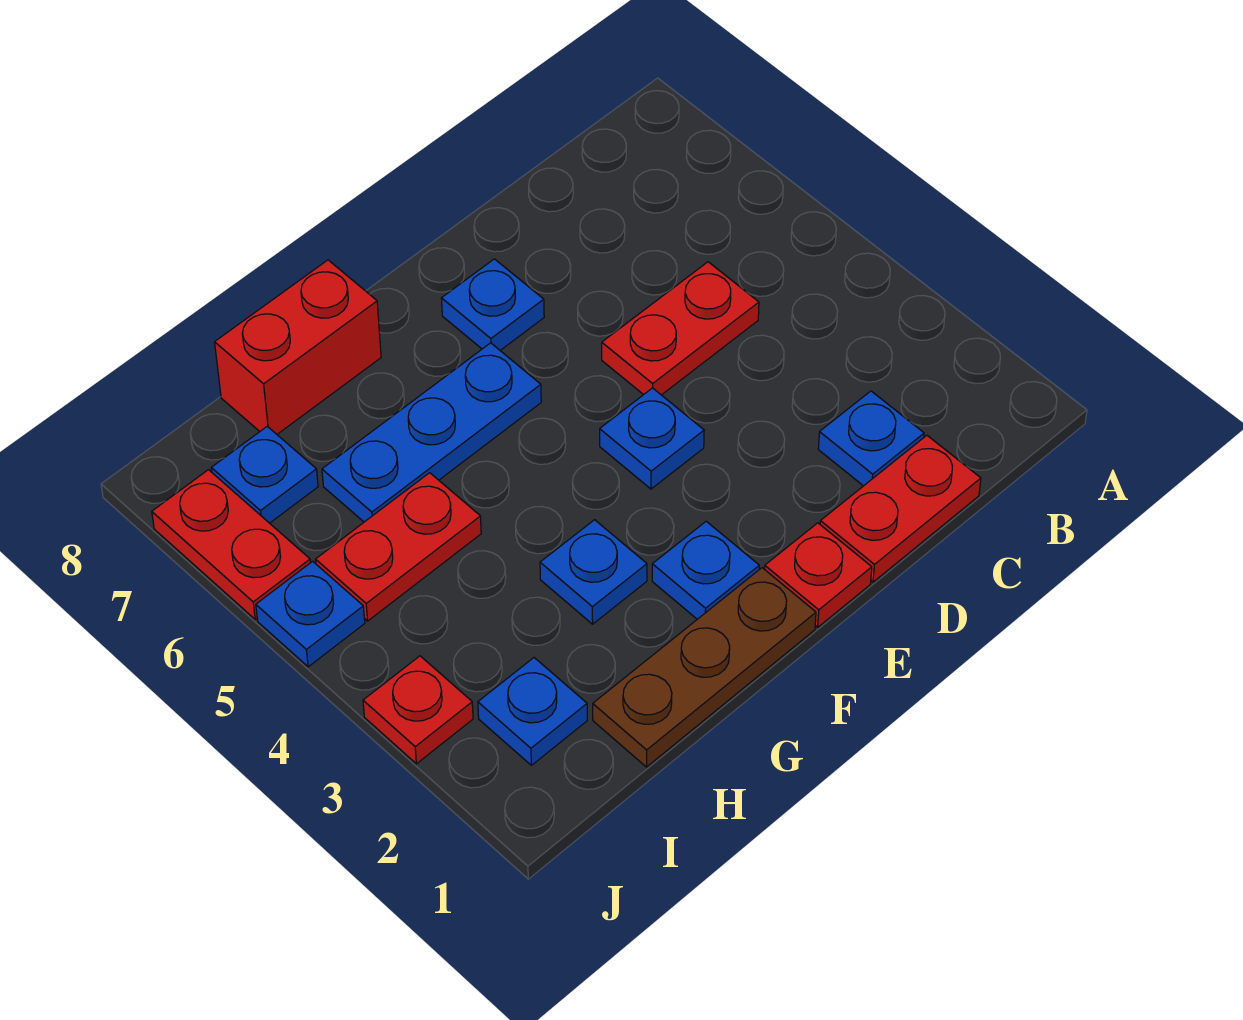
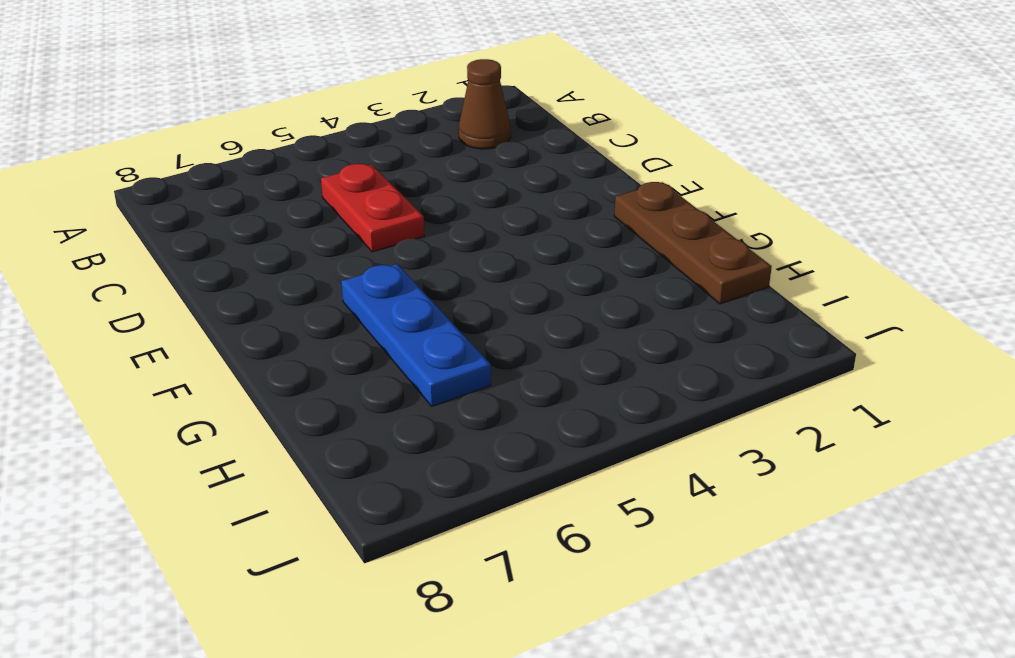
brown cone B2 level 1 -> none
none -> red plate C1:D1 level 1
none -> blue plate C2 level 1
none -> red plate E1 level 1

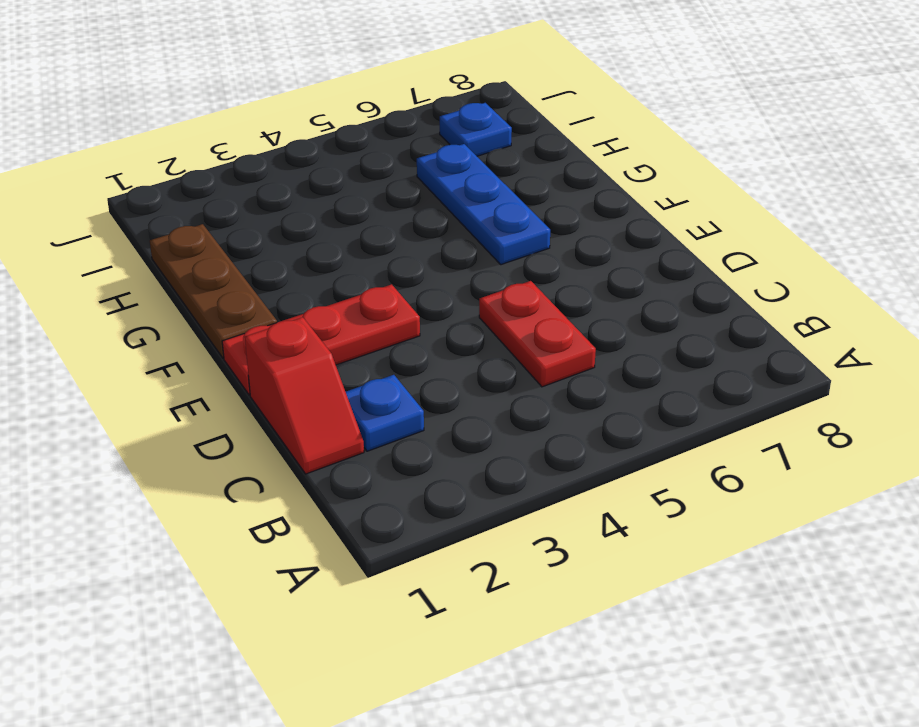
red slope C1:D1 level 1 top D -> red plate C1:D1 level 1
red plate E1:E3 level 1 -> red plate E1 level 1
none -> blue plate E4 level 1
none -> blue plate E7 level 1
none -> blue plate F2 level 1

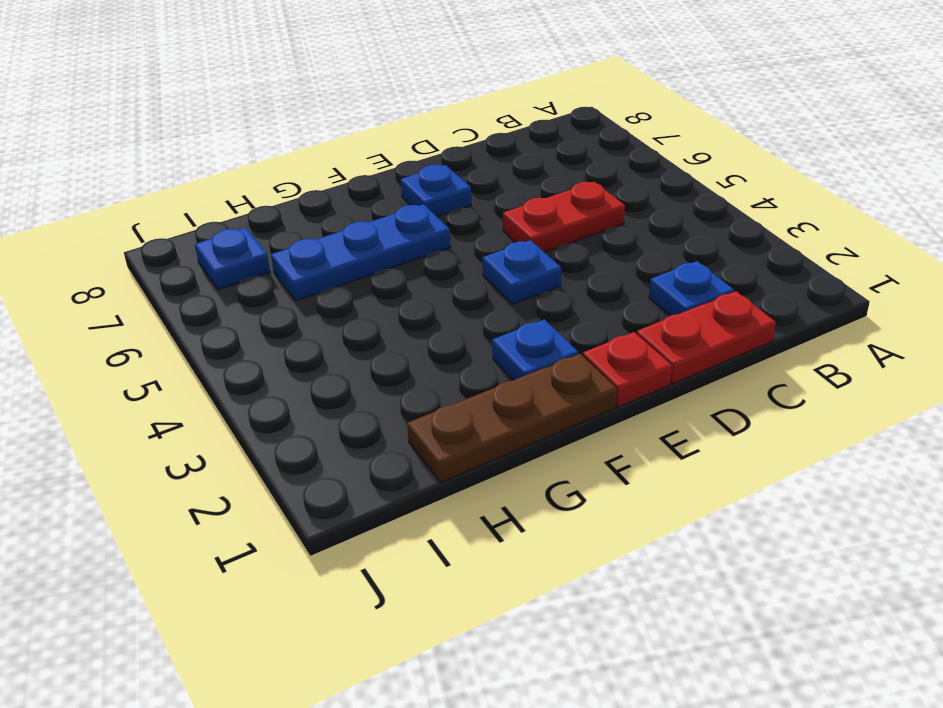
none -> blue plate G3 level 1
none -> red brick G8:H8 level 1
none -> red plate H5:I5 level 1

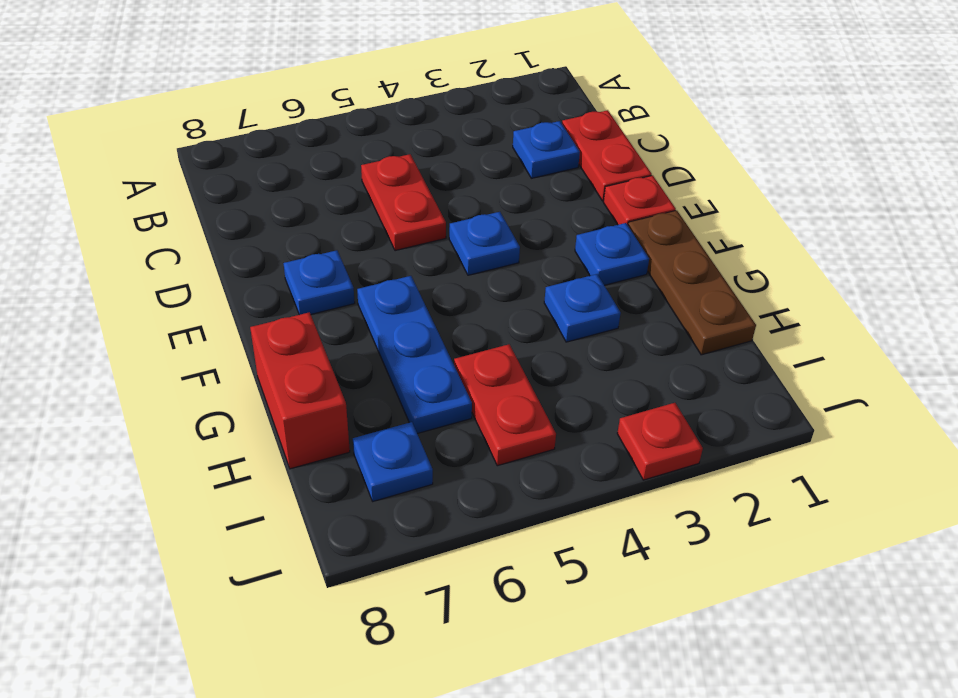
none -> blue plate I2 level 1
none -> blue plate J5 level 1
none -> red plate J6:J7 level 1

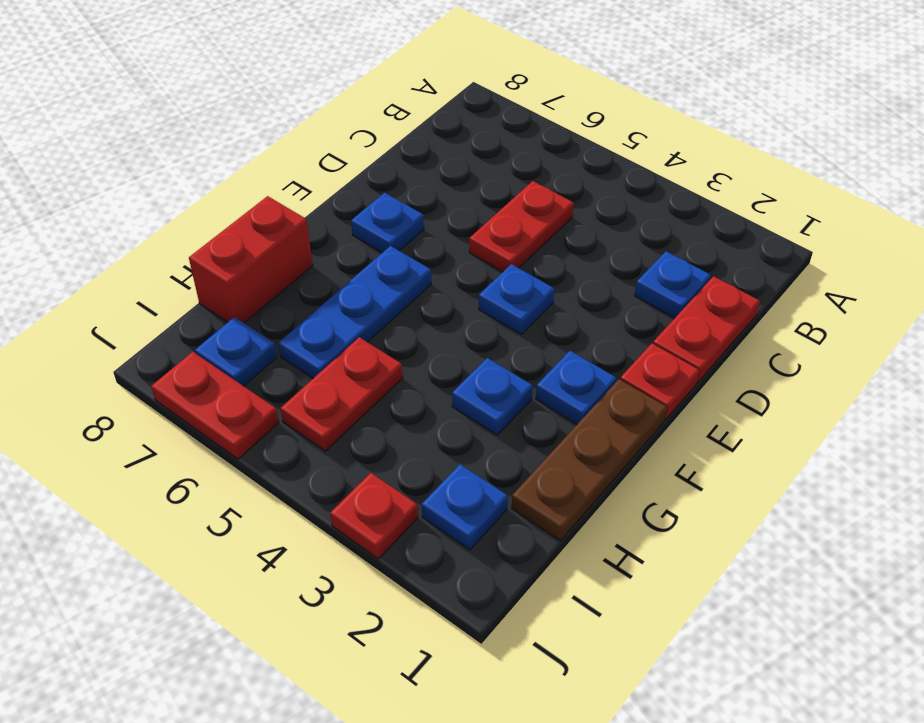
none -> blue plate J5 level 1

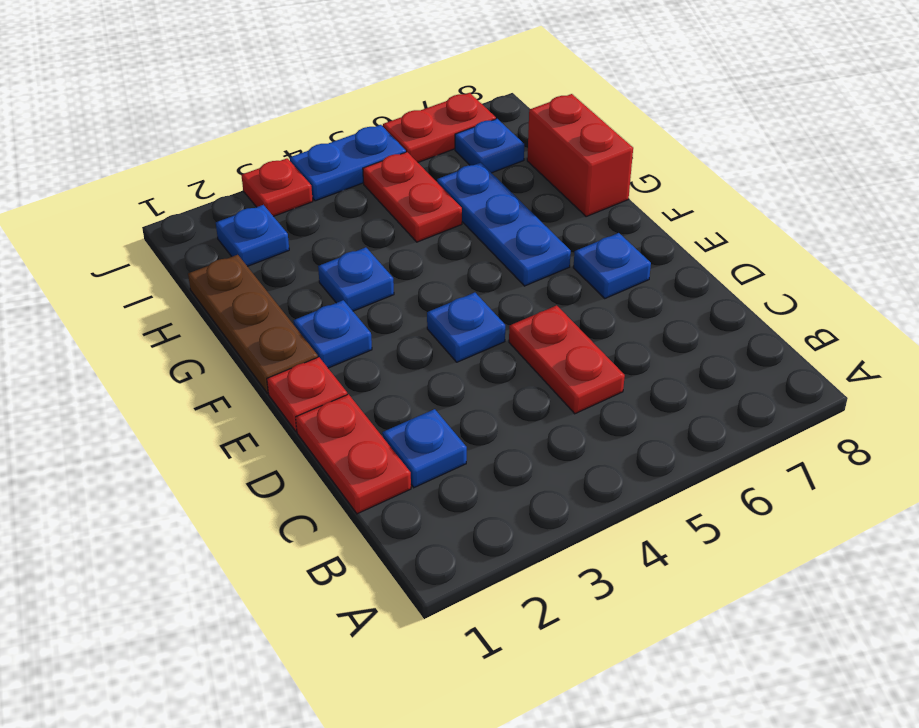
blue plate J4:J5 level 1 -> blue plate J5 level 1

